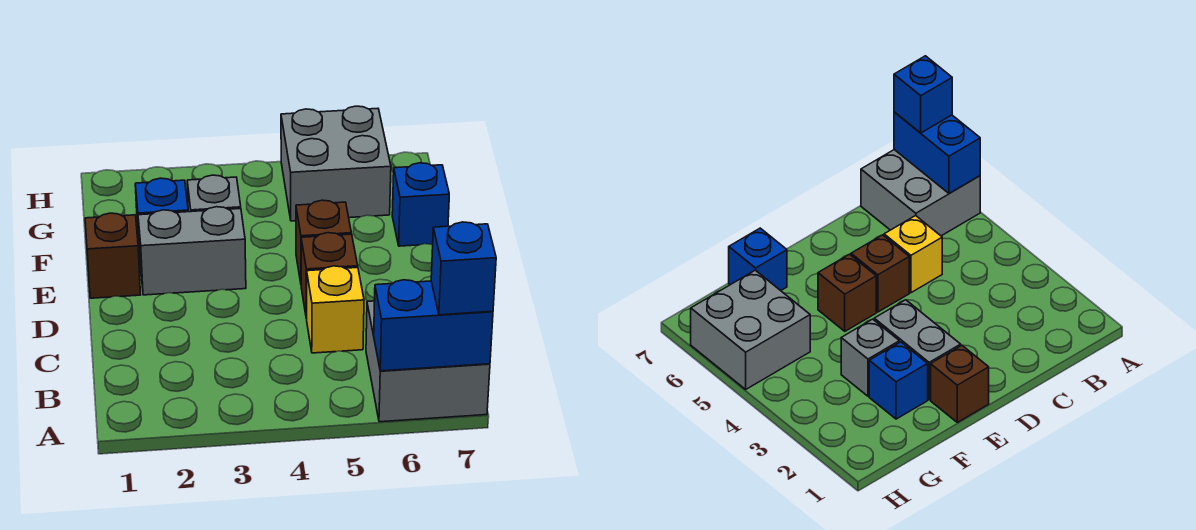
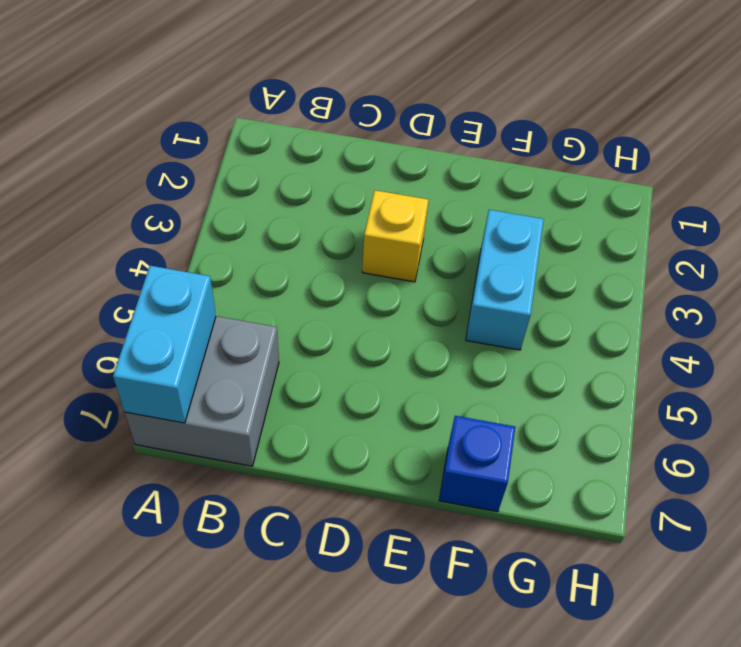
cyan brick A6:A7 level 2 -> blue brick A6:A7 level 2
yellow brick D3 level 1 -> yellow brick C5 level 1
cyan brick F3:F4 level 1 -> grey brick F3 level 1
none -> brown brick D5 level 1
none -> brown brick E1 level 1
none -> grey brick E2:E3 level 1

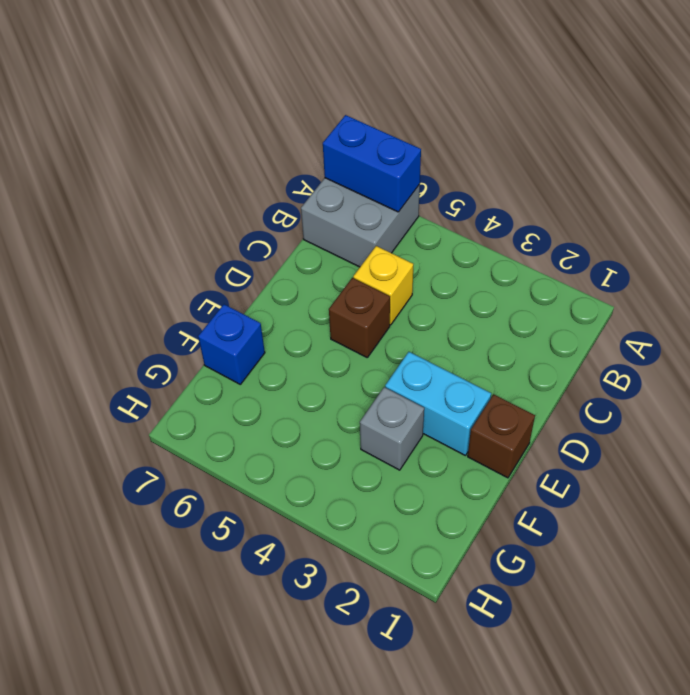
cyan brick E2:E3 level 1 -> grey brick E2:E3 level 1
none -> brown brick E5 level 1
none -> blue brick F2 level 1
none -> grey brick G5:H6 level 1

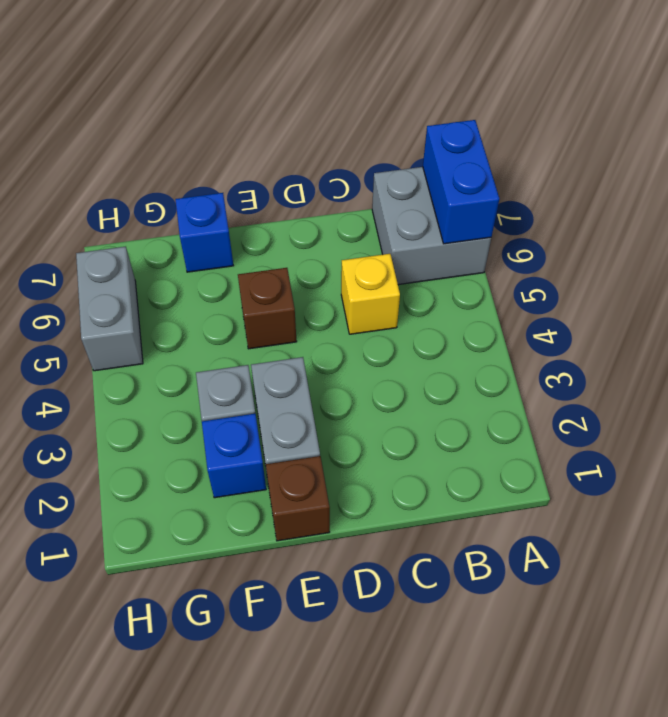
grey brick H5:H6 level 1 -> grey brick G5:H6 level 1
none -> brown brick D5 level 1
none -> blue brick A7 level 3

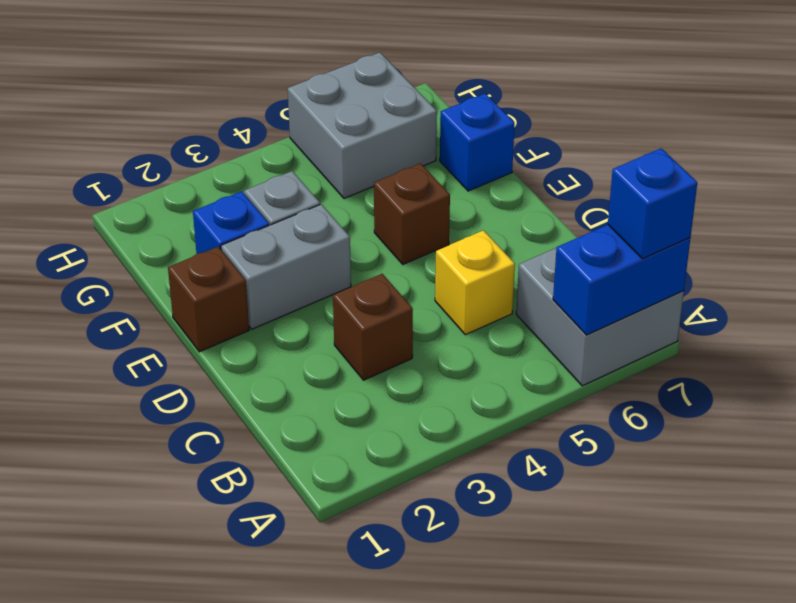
brown brick C3 level 1 -> brown brick D5 level 1

